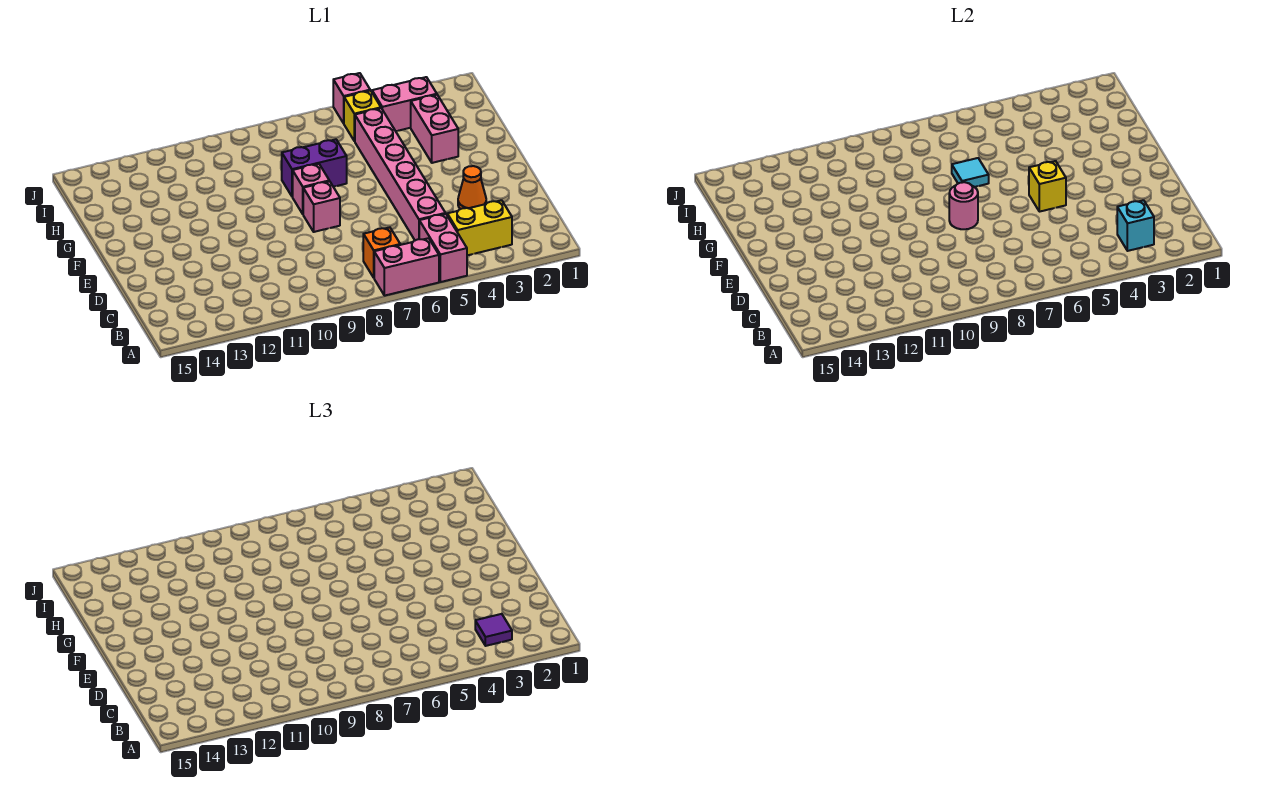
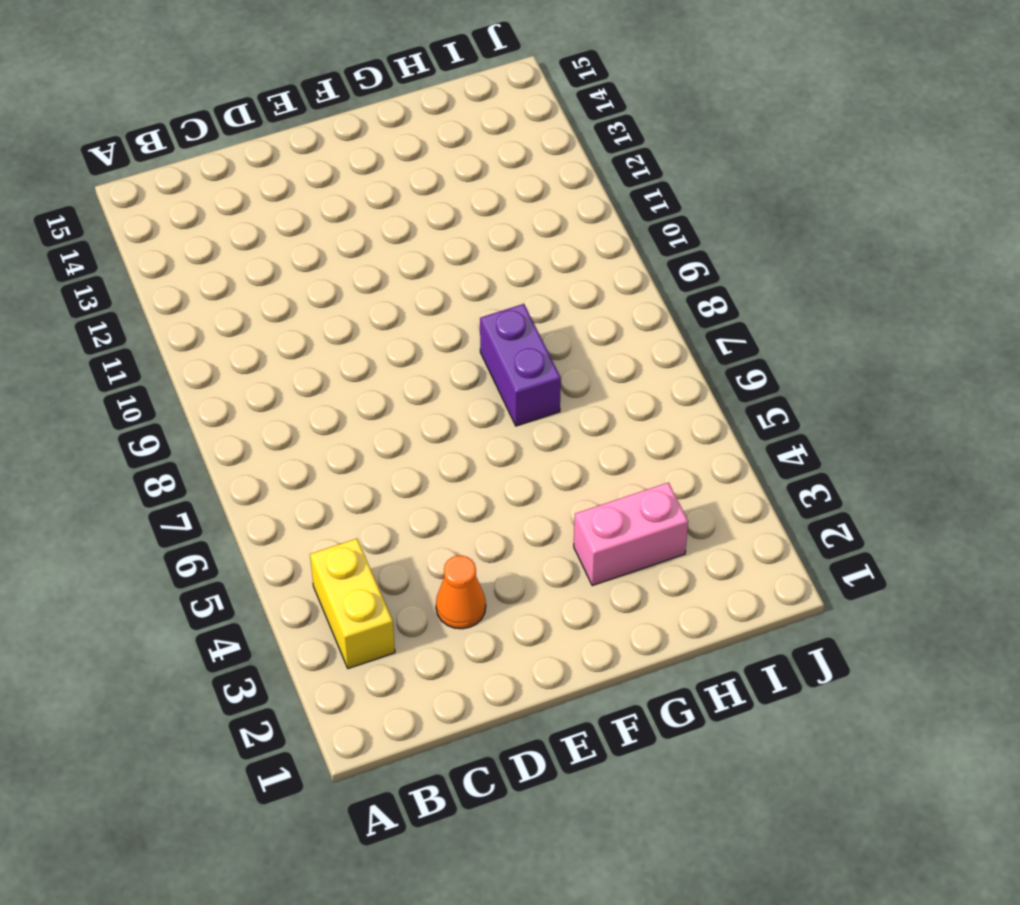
none -> pink brick A5:B5 level 1
none -> pink brick A6:A7 level 1
none -> orange brick B7 level 1

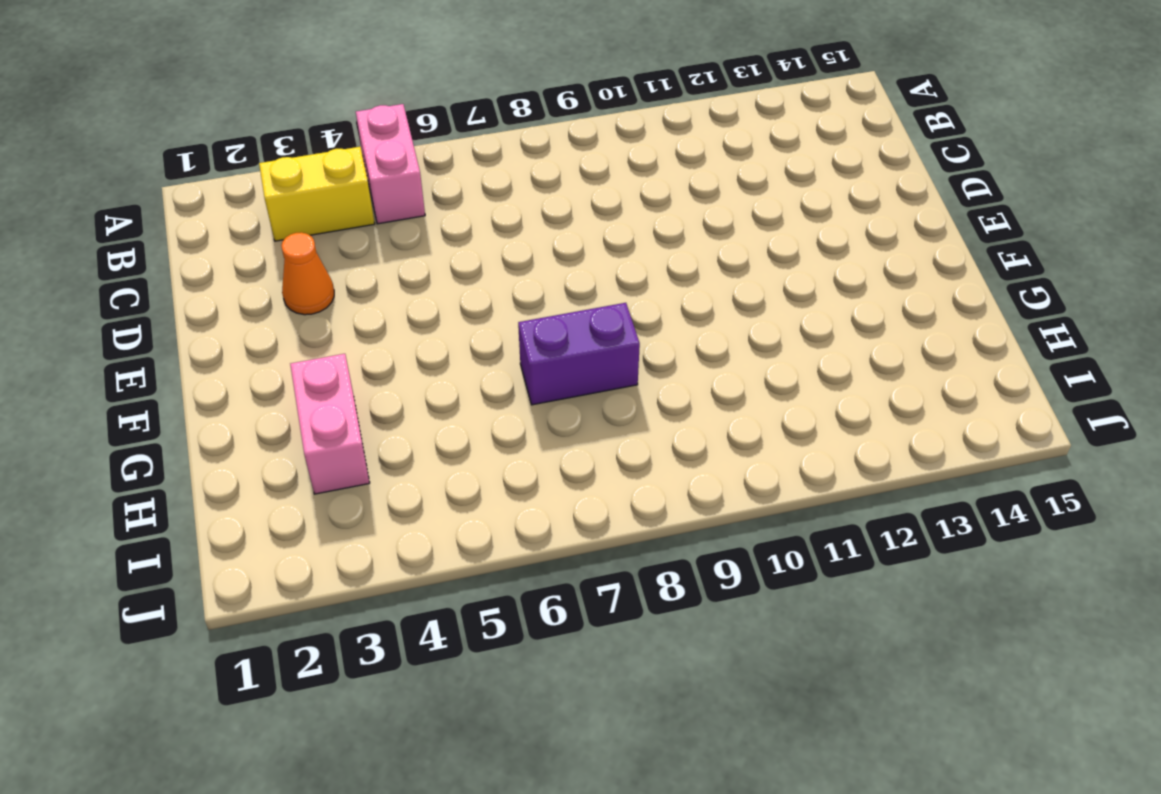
none -> pink brick A6:A7 level 1
none -> orange brick B7 level 1
none -> pink brick C5:H5 level 1

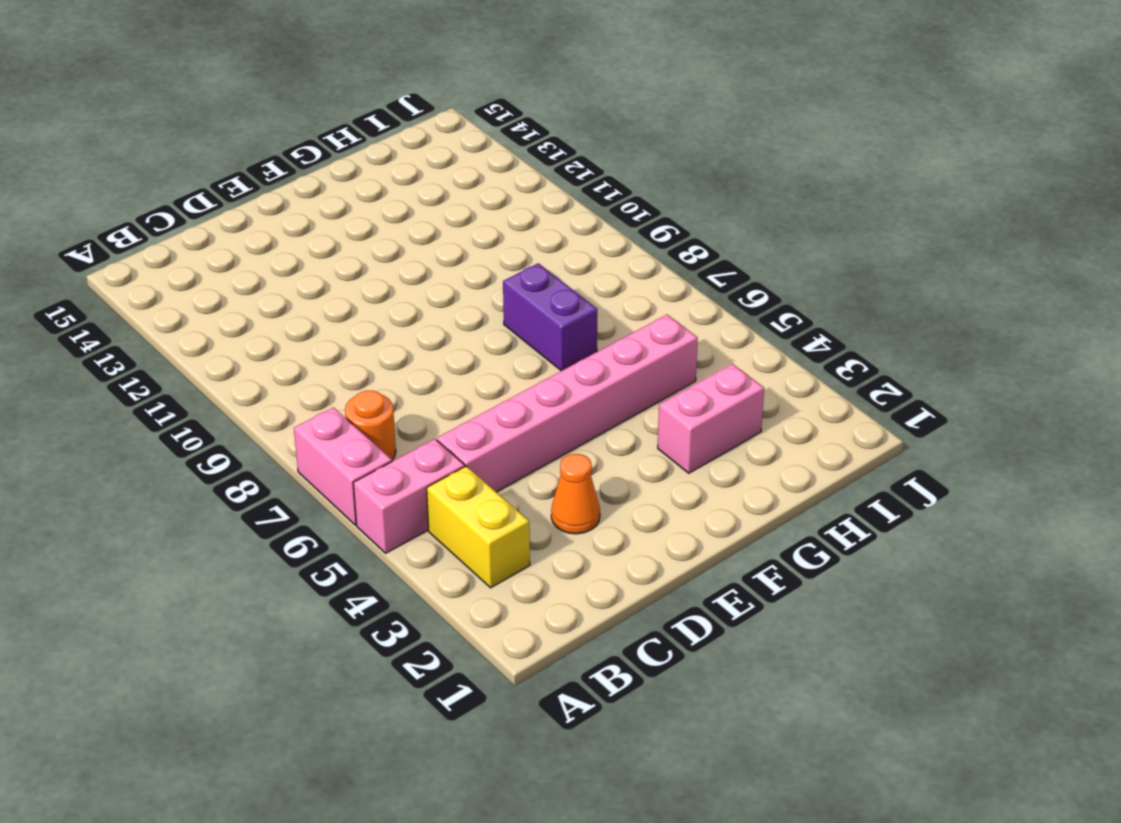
orange round brick B7 level 1 -> orange brick B7 level 1
none -> pink brick E8 level 1
none -> pink brick F8 level 1
none -> pink brick I3:I4 level 1

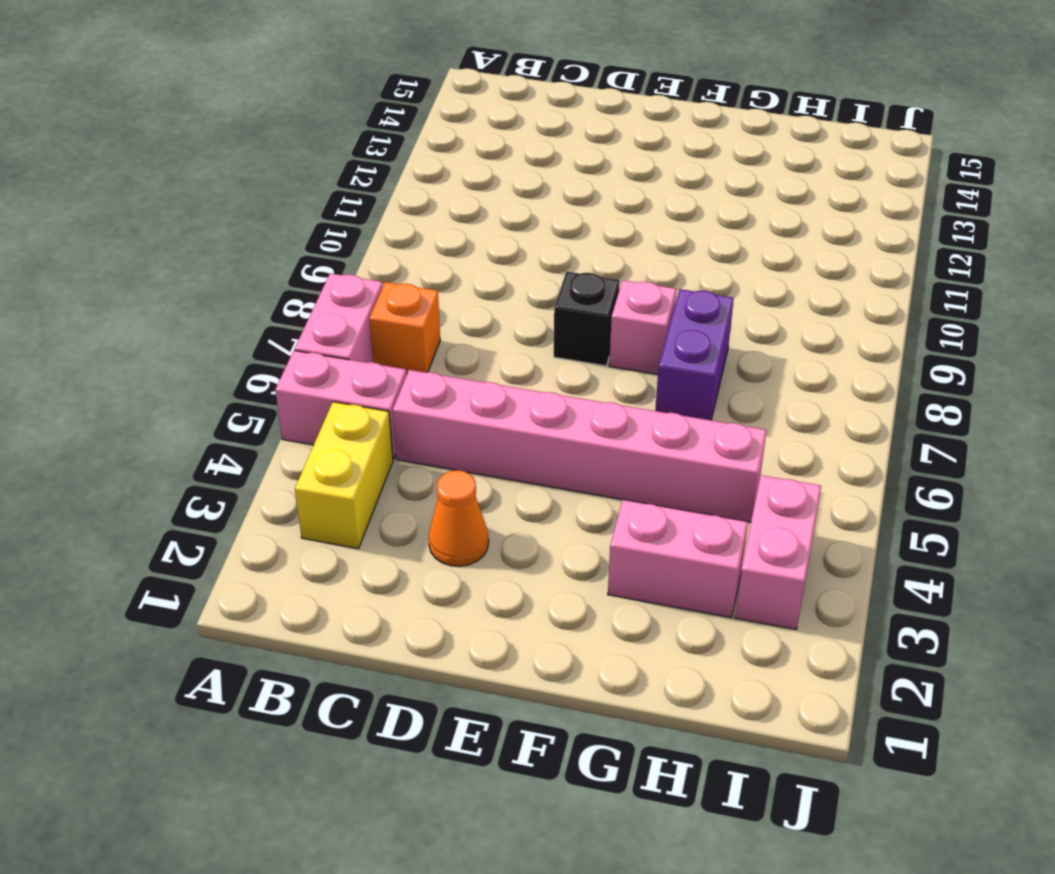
black brick E8 level 1 -> pink brick E8 level 1
none -> yellow brick I5 level 1
none -> pink brick J5 level 1
none -> cyan brick B3 level 2

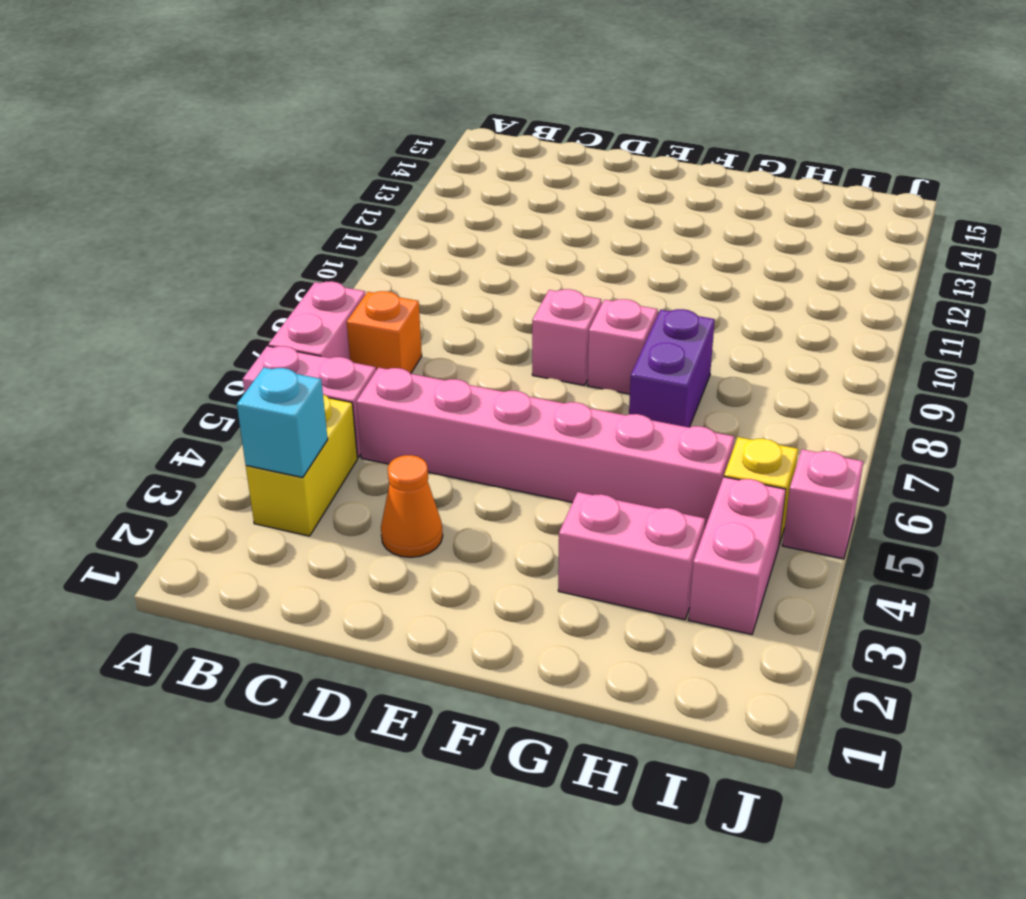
none -> yellow brick E5 level 2
none -> pink round brick E8 level 2
none -> cyan tile G7 level 2

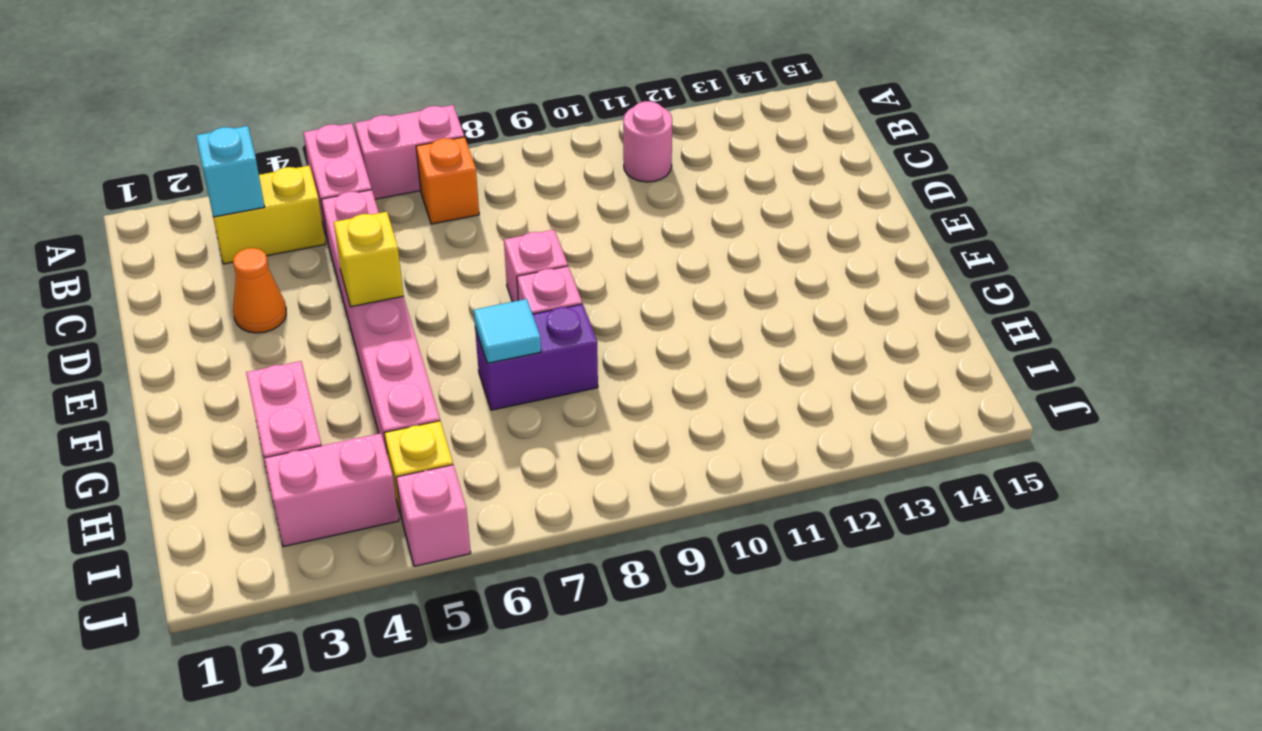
pink round brick B11 level 1 -> pink round brick E8 level 2
none -> purple tile B3 level 3

